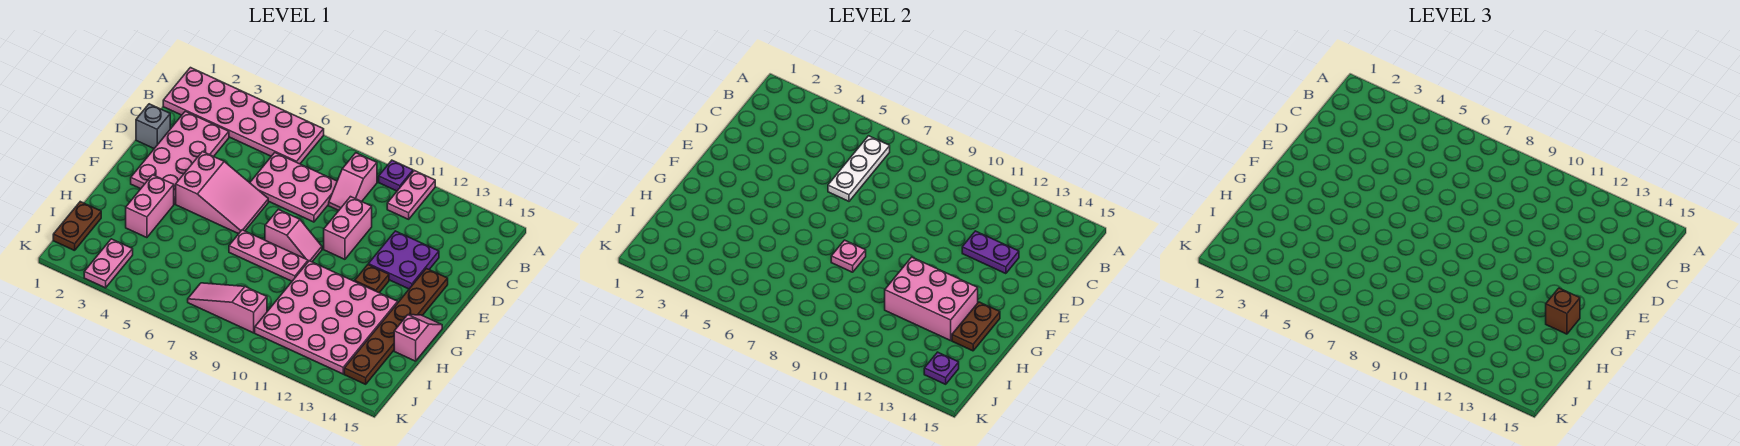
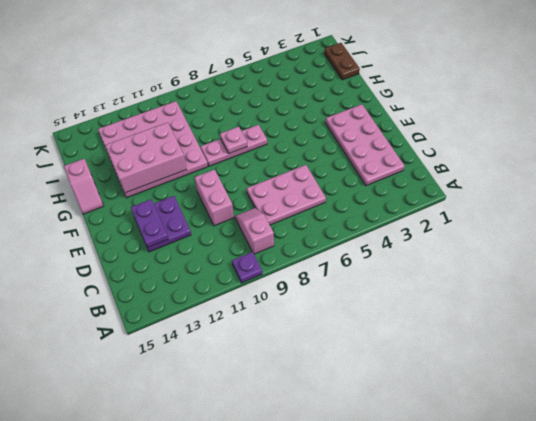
purple plate D13:E13 level 2 -> purple plate D12:D13 level 2
none -> pink plate A1:B6 level 1
none -> pink plate A11:B11 level 1
none -> grey brick D1 level 1

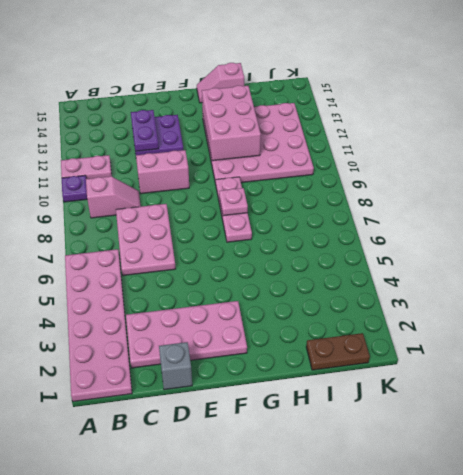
none -> pink slope E4:F6 level 1 top 4
none -> brown plate E14:J14 level 1
none -> pink slope F8:F9 level 1 top 8

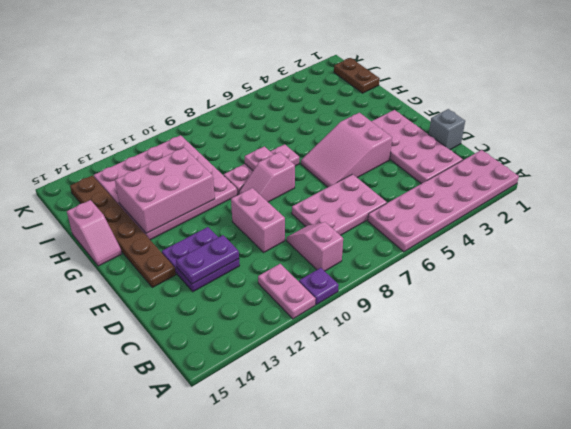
none -> brown plate F12 level 1
none -> pink brick G3:H3 level 1
none -> pink plate J3:K3 level 1

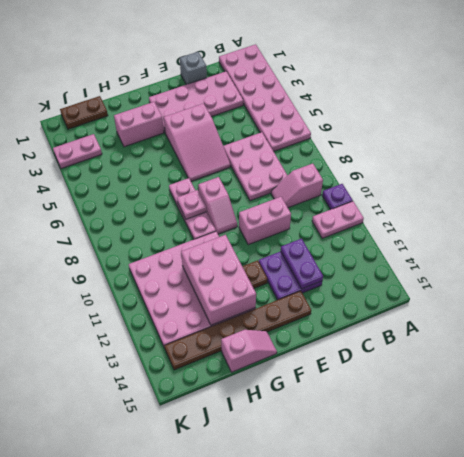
none -> pink slope J7:J9 level 1 top 9
none -> white plate B6:D6 level 2
none -> brown plate G14:H14 level 2

